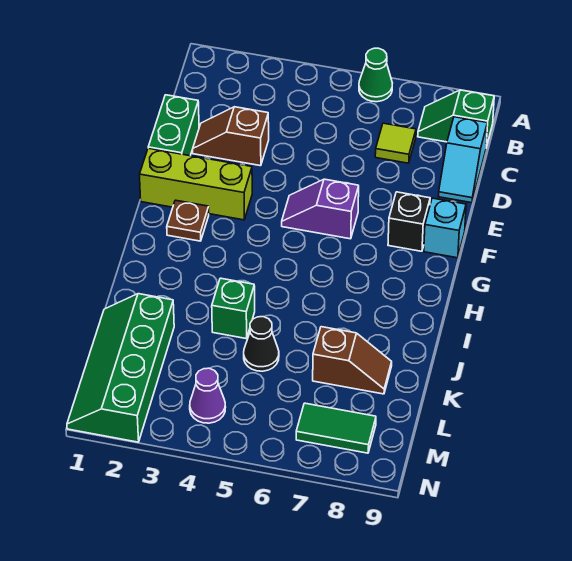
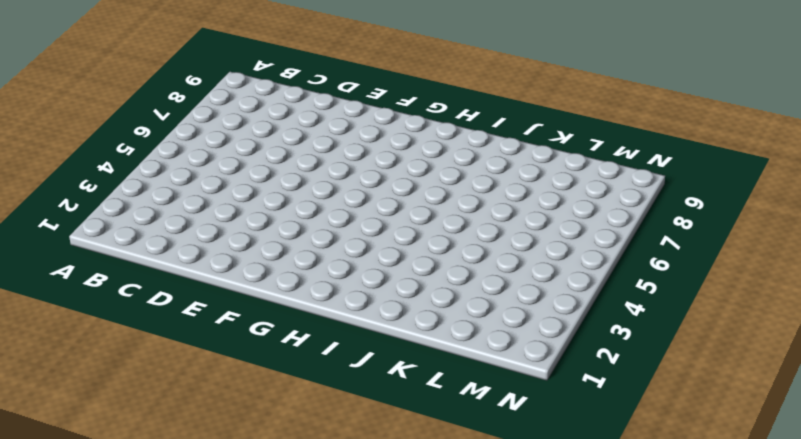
none -> green cone A6 level 1
none -> green slope B8:B9 level 1 top 9
none -> lime tile C7 level 1

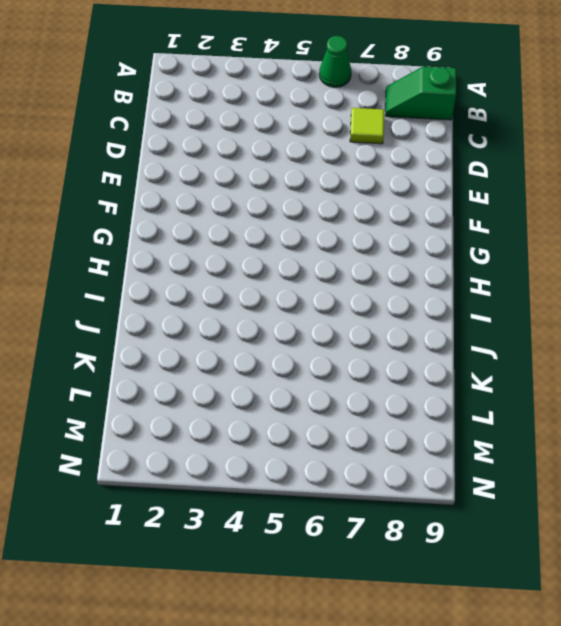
none -> cyan slope C9:D9 level 1 top C
none -> green brick D1:E1 level 1
none -> brown slope D2:D3 level 1 top 3

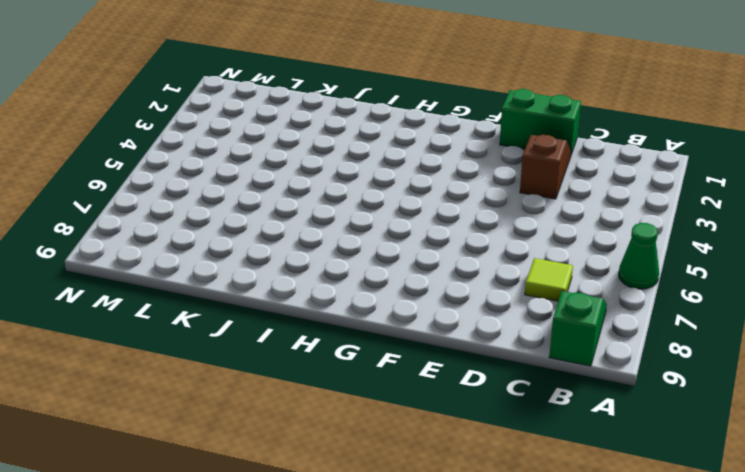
none -> cyan slope C9:D9 level 1 top C
none -> lime brick F1:F3 level 1
none -> purple slope F5:F6 level 1 top 6

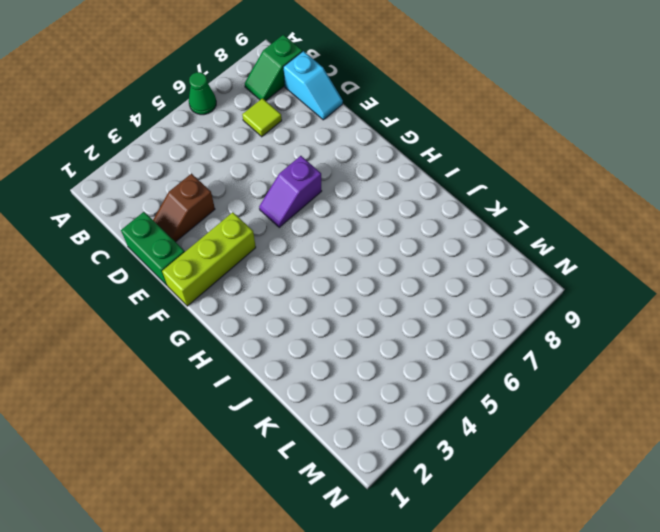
none -> black brick F8 level 1
none -> cyan brick F9 level 1
none -> brown plate G2 level 1

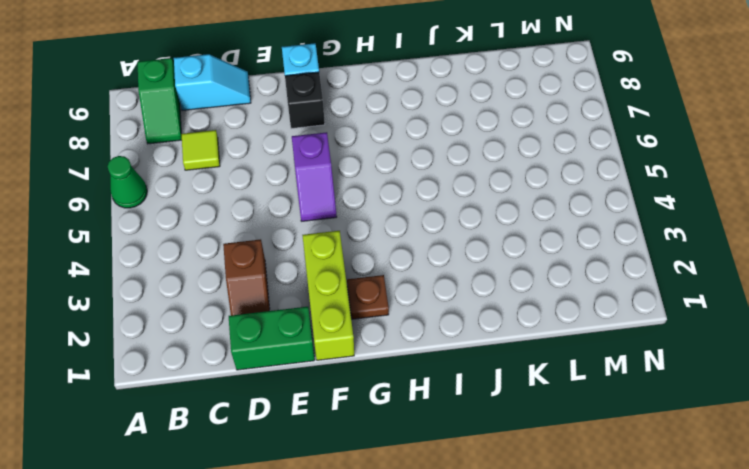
none -> green brick J4 level 1
none -> green slope K1:N2 level 1 top 2
none -> black cone K5 level 1

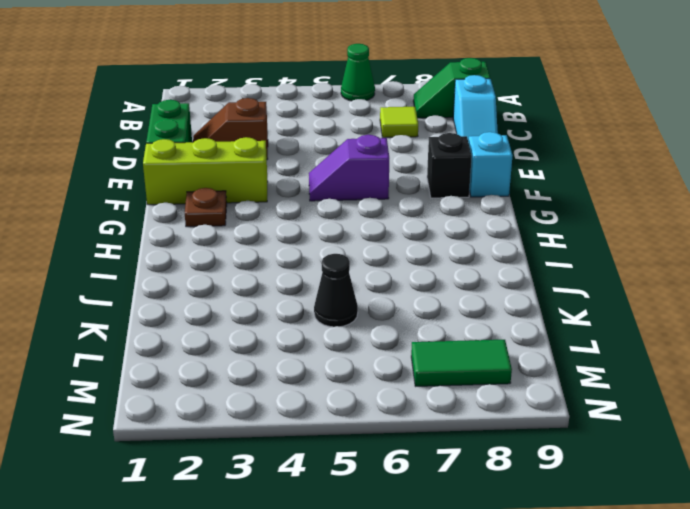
none -> green brick J4 level 1
none -> green slope K1:N2 level 1 top 2
none -> brown slope K7:K8 level 1 top 7

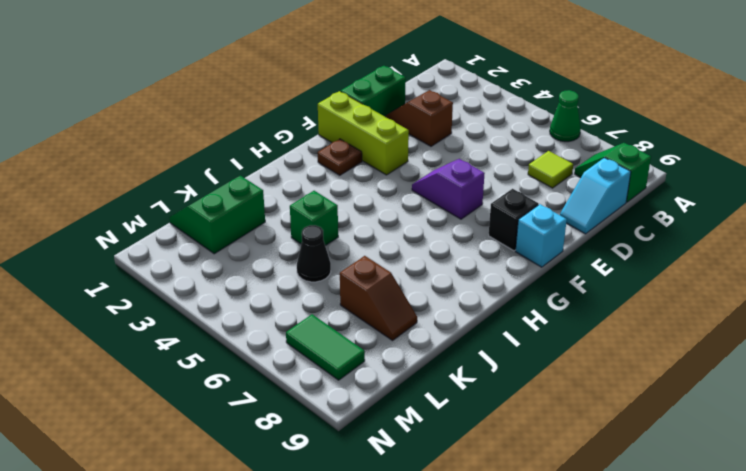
green slope K1:L2 level 1 top 2 -> green slope K1:N2 level 1 top 2
none -> purple cone M4 level 1

